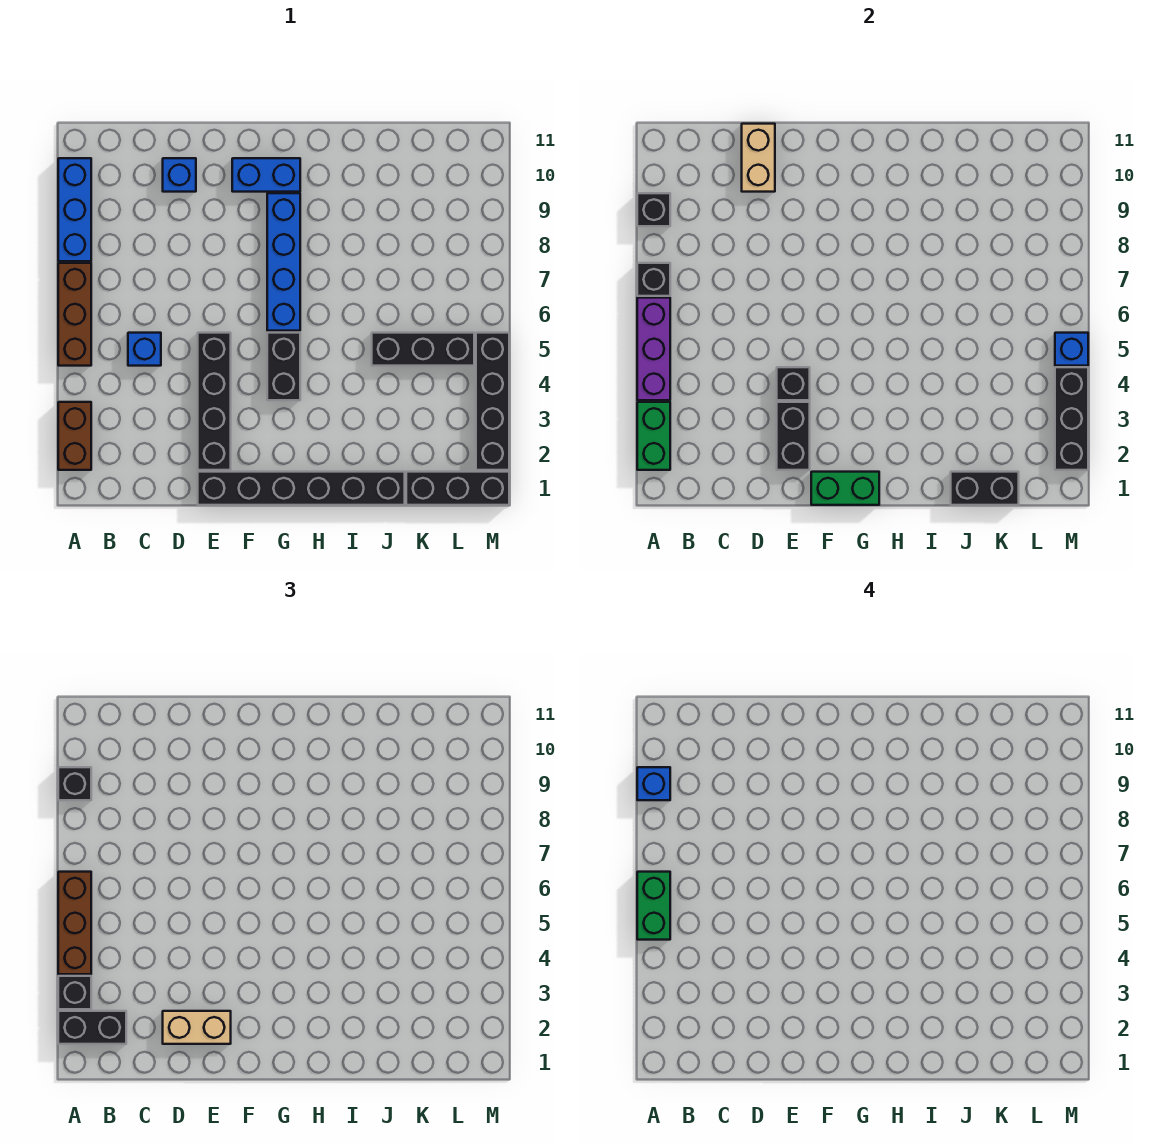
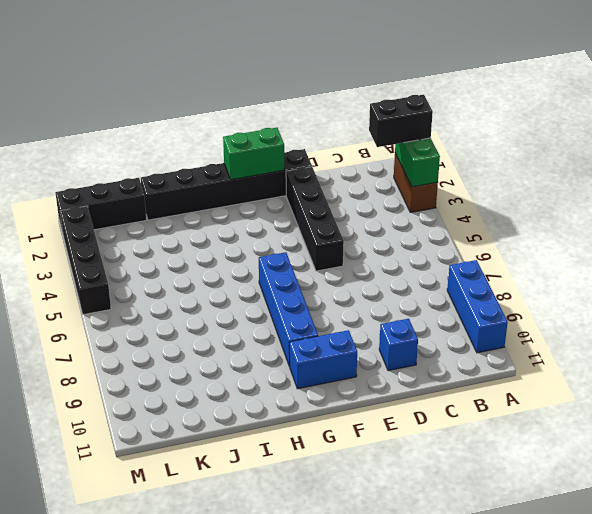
none -> brown brick A5:A7 level 1
none -> blue brick C5 level 1
none -> black brick G4:G5 level 1
none -> black brick J5:L5 level 1

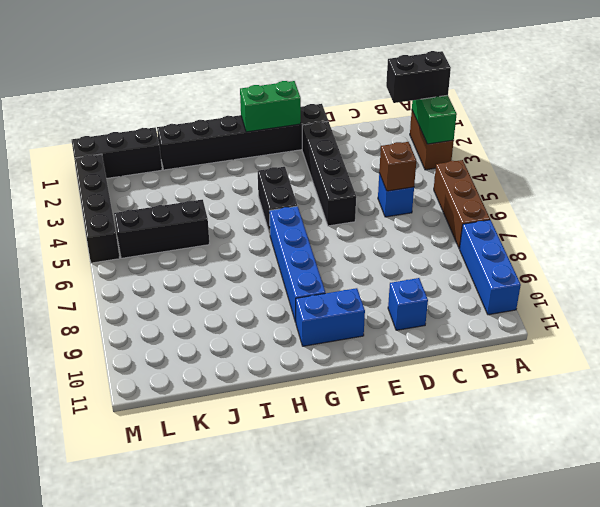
brown brick C5 level 2 -> none
none -> purple brick A4:A6 level 2
none -> black brick A7 level 2
none -> black brick A9 level 2
none -> tan brick D10:D11 level 2

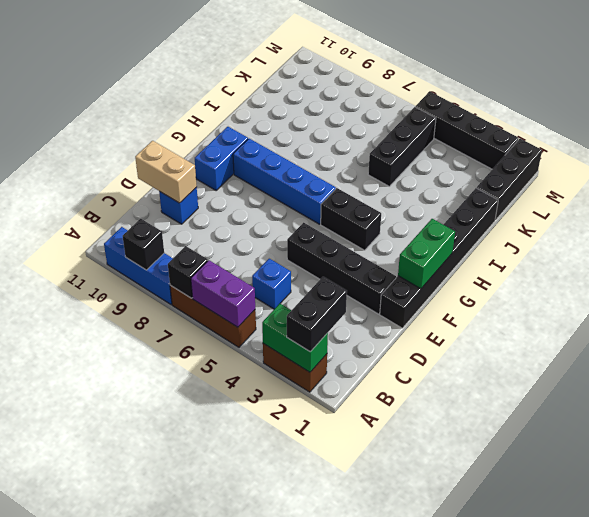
purple brick A5:A6 level 2 -> purple brick A4:A6 level 2
none -> black brick E2:E3 level 2
none -> black brick E4 level 2
none -> black brick J1:K1 level 2
none -> black brick M2:M4 level 2

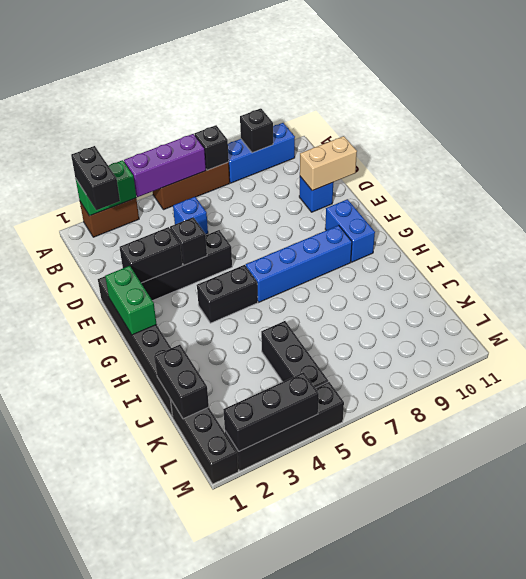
none -> blue brick M5 level 2
none -> black brick A3 level 3
none -> brown brick A4:A6 level 3
none -> black brick A9 level 3

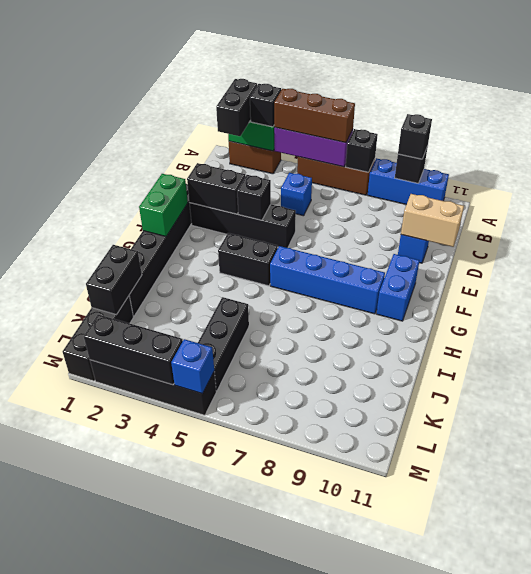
none -> tan brick D2:E2 level 3
none -> green brick A5:A6 level 4
none -> blue brick A9 level 4

